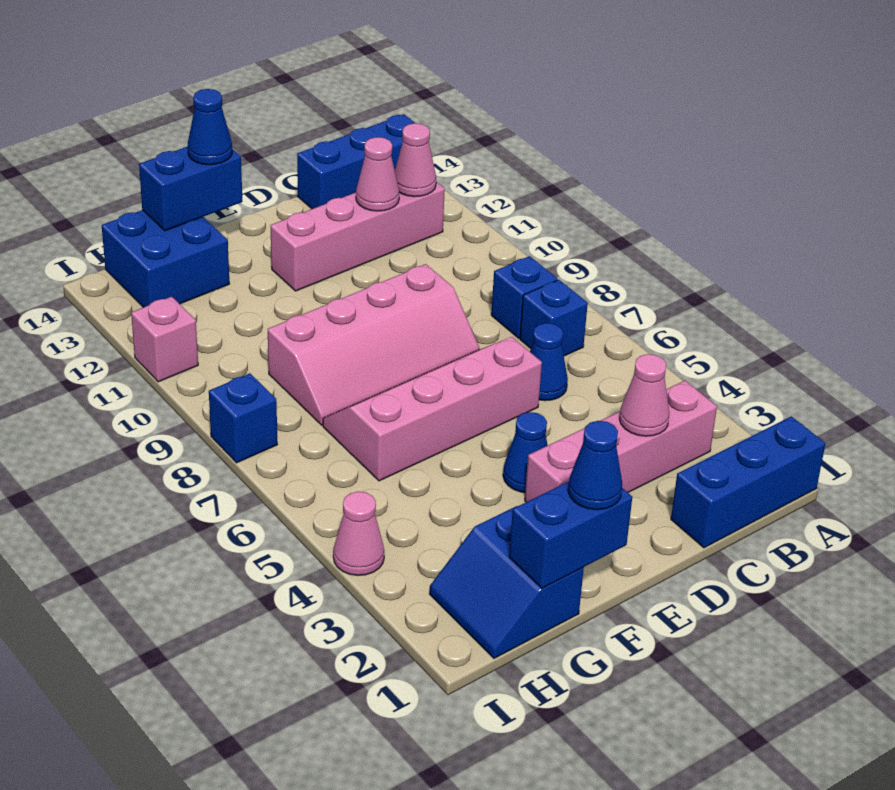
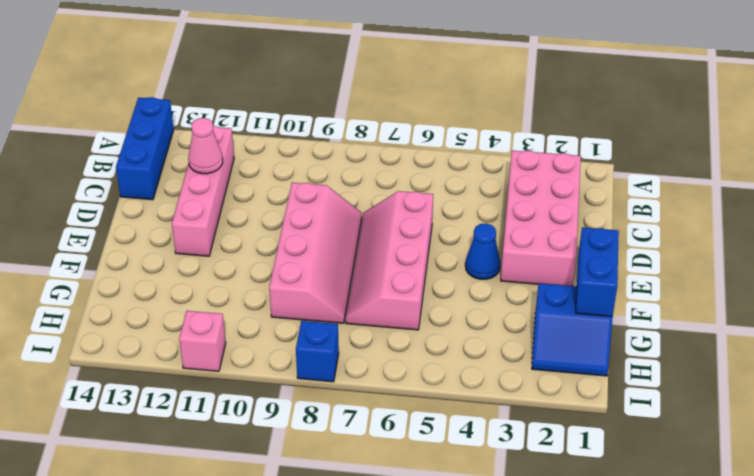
pink brick B2:E3 level 1 -> pink brick B3:E3 level 1
none -> blue brick A1:C1 level 1
none -> blue brick B7 level 1
none -> blue brick B8 level 1

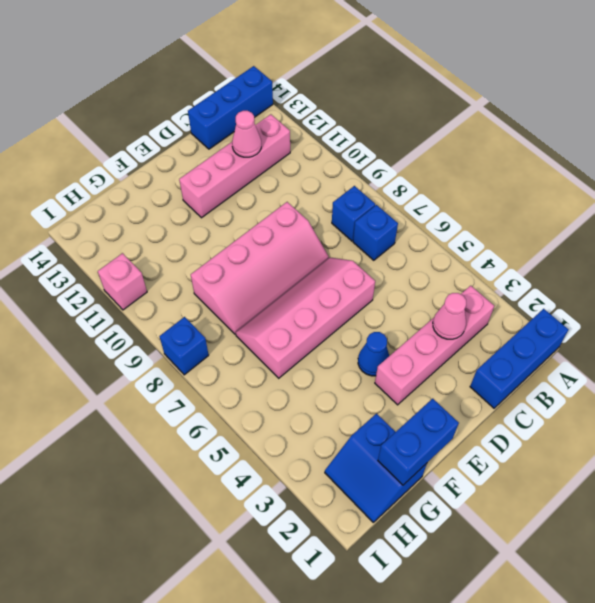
none -> blue cone C6 level 1
none -> blue brick G13:H14 level 1
none -> pink cone I4 level 1

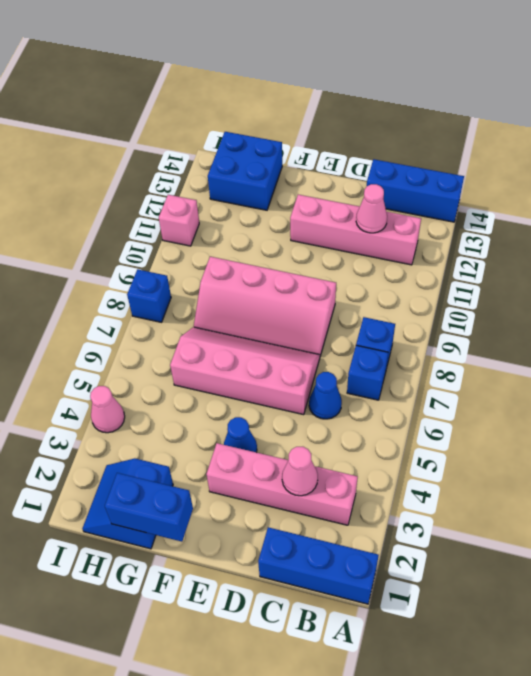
none -> pink cone B12 level 2
none -> blue brick F14:G14 level 2
none -> blue cone F1 level 3

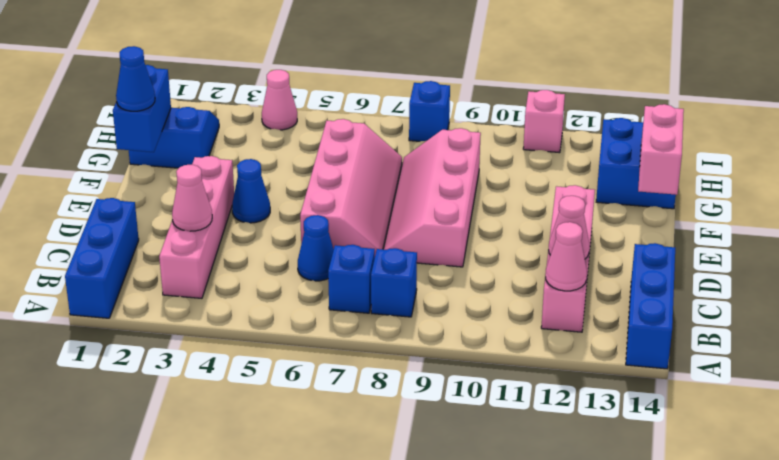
pink brick F14:G14 level 2 -> blue brick F14:G14 level 2
none -> blue cone F14 level 3

